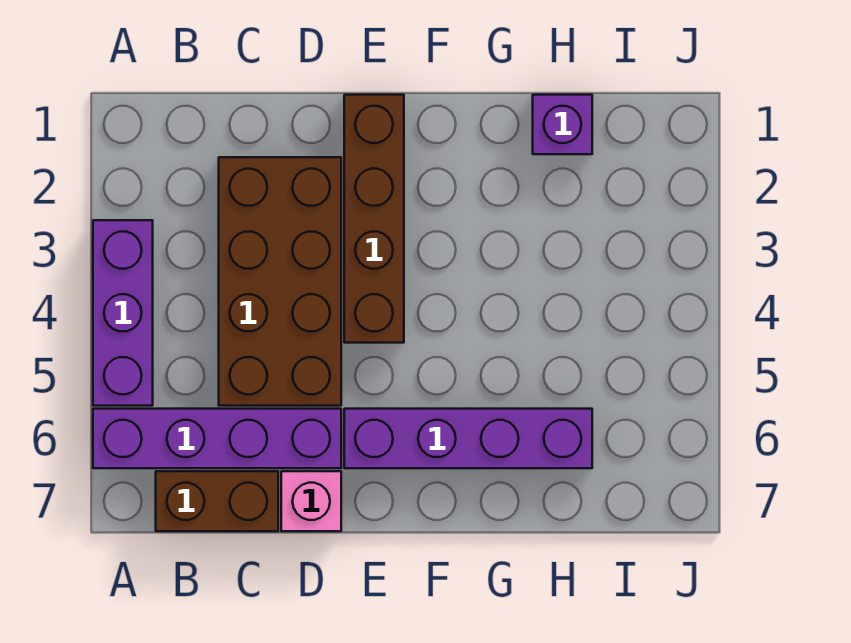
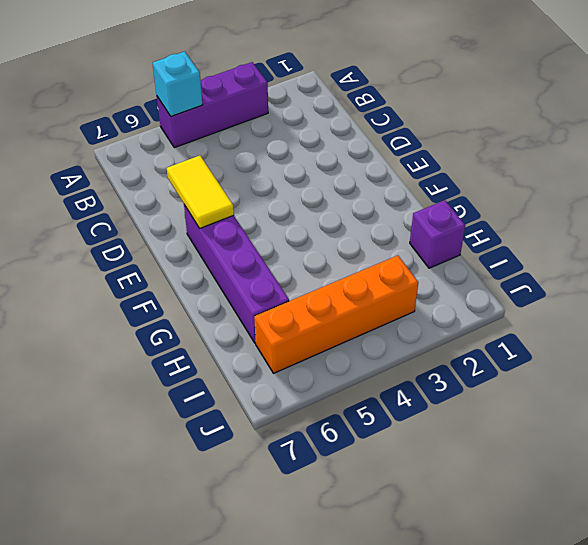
cyan brick A5 level 2 -> none
yellow tile D6:E6 level 2 -> none
orange brick I3:I6 level 1 -> none
none -> purple brick A6:D6 level 1
none -> brown brick B7:C7 level 1

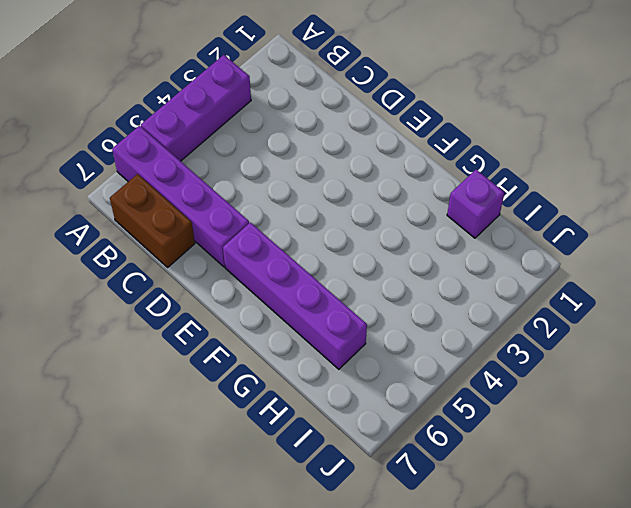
none -> brown brick C2:D5 level 1
none -> pink brick D7 level 1

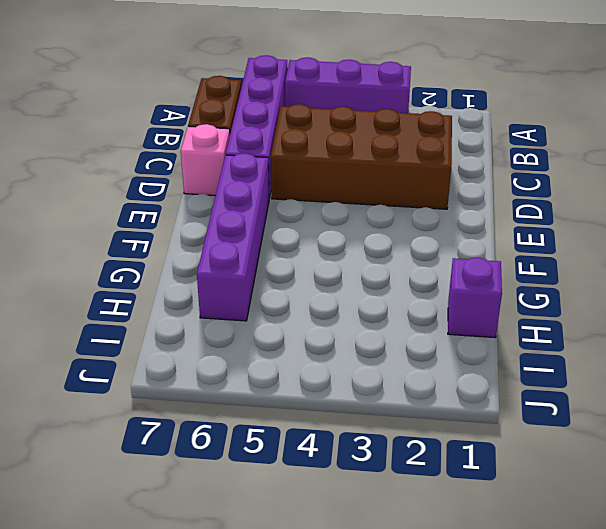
none -> brown brick E1:E4 level 1

